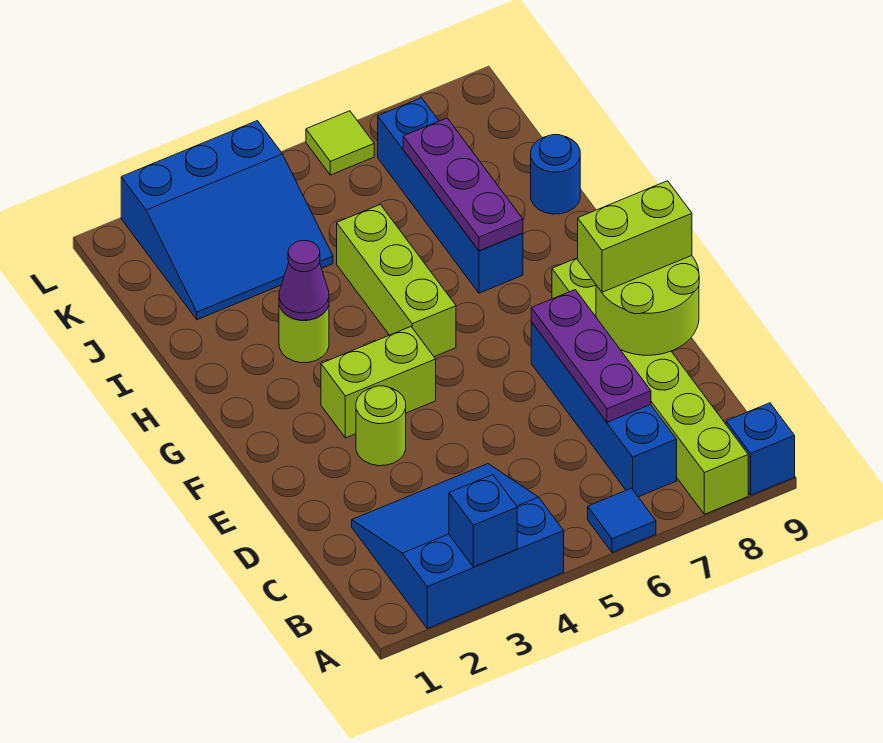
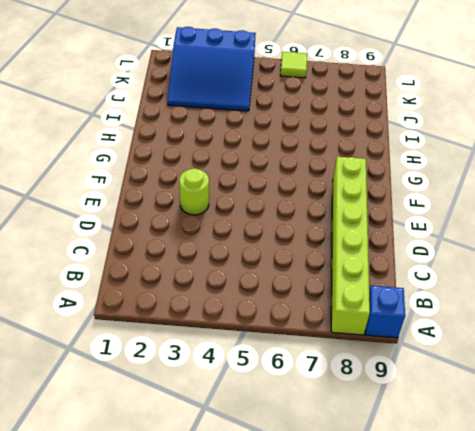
none -> blue slope A2:C4 level 1 top A
none -> blue tile A6 level 1
none -> blue brick B7:E7 level 1

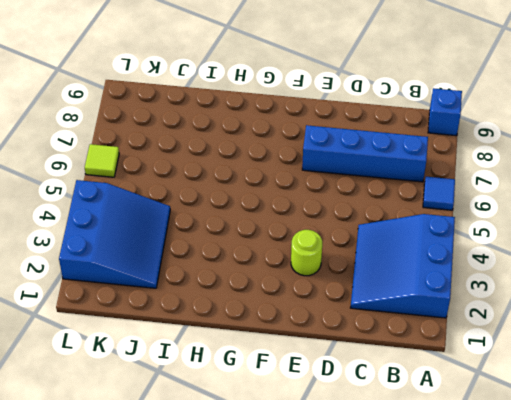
none -> lime brick A8:F8 level 1
none -> lime brick F3:F4 level 1
none -> lime brick G5:I5 level 1

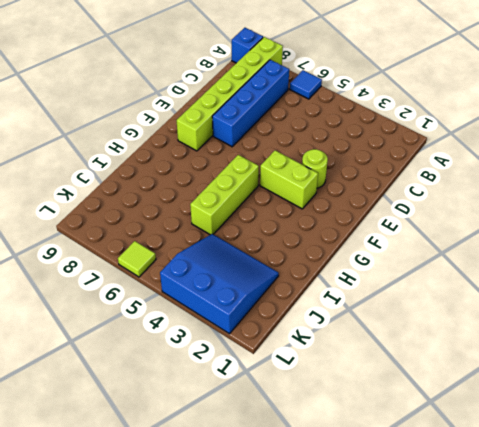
none -> blue slope A2:C4 level 1 top A
none -> lime round brick H3 level 1
none -> blue brick H7:K7 level 1

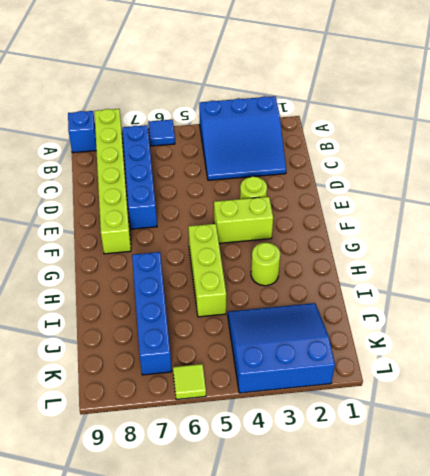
none -> blue round brick I9 level 1
none -> blue brick A3 level 2
none -> purple plate C7:E7 level 2

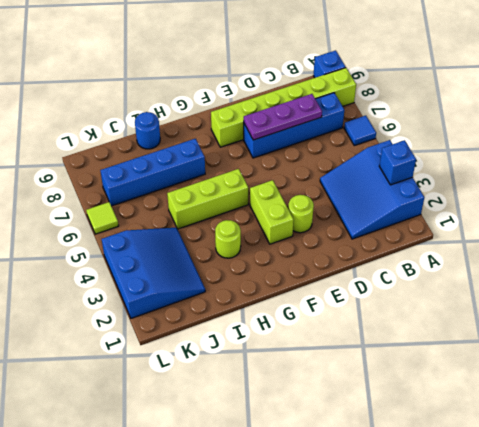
none -> lime round brick D8:E9 level 2
none -> purple cone H3 level 2
none -> purple plate H7:J7 level 2

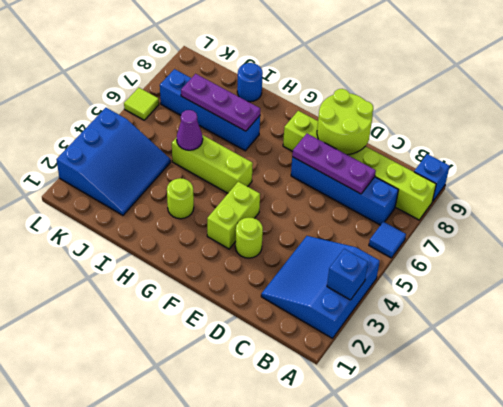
purple cone I5 level 2 -> purple cone H3 level 2
none -> lime brick E8:E9 level 3

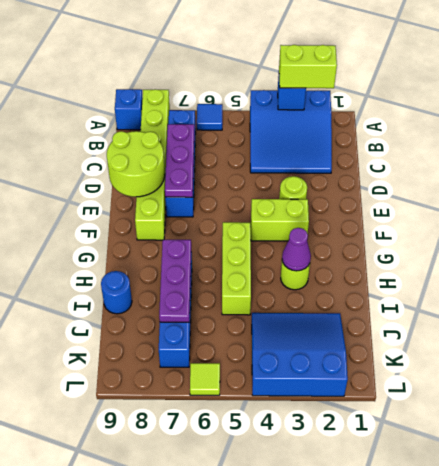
lime brick A2:A3 level 3 -> lime brick E8:E9 level 3

